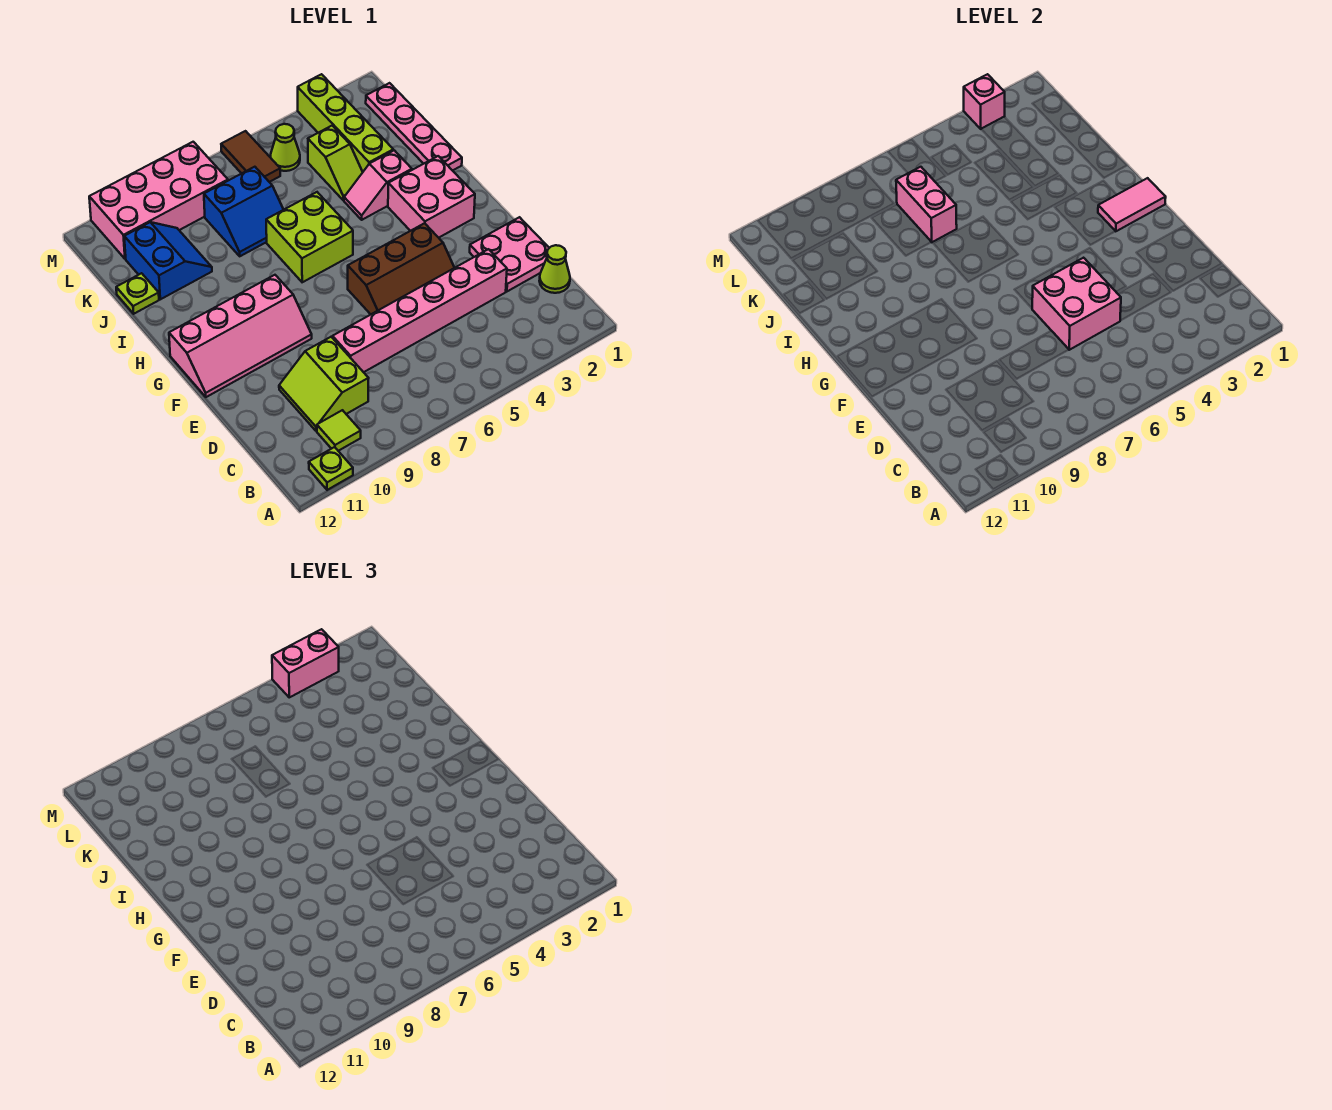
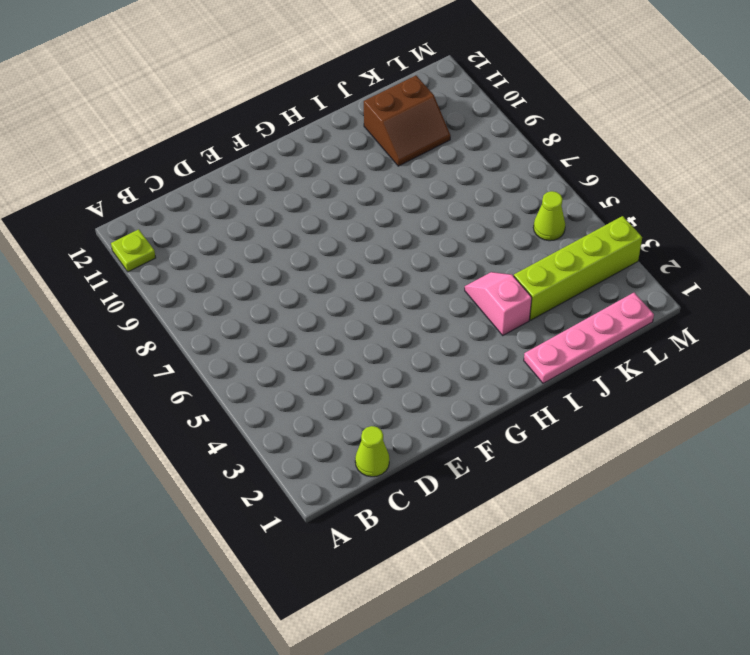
brown slope J10:K11 level 1 top 11 -> blue slope J10:K11 level 1 top 11
none -> lime tile B10 level 1
none -> lime slope C9:D10 level 1 top 9
none -> pink plate D1:E2 level 1

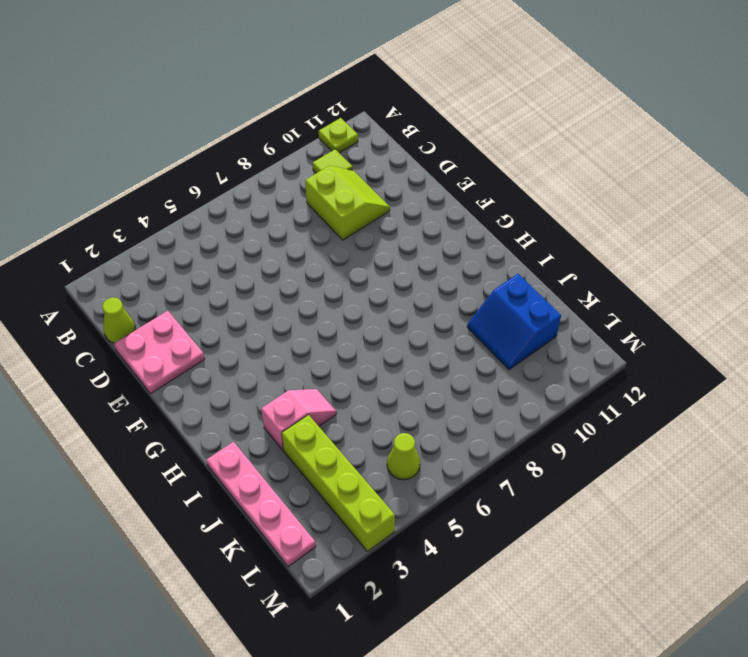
none -> pink brick D3:D8 level 1
none -> brown slope E4:F6 level 1 top F
none -> pink slope F9:G12 level 1 top G

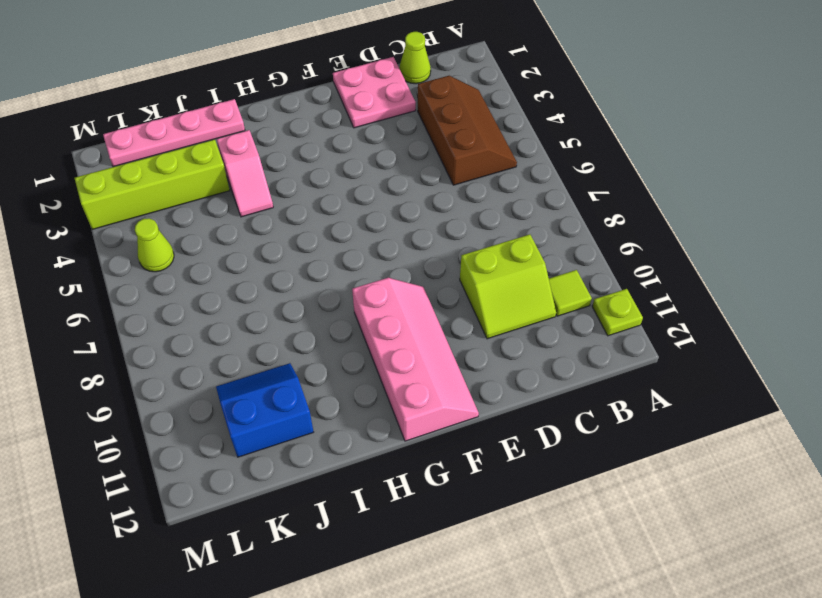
brown slope B3:C5 level 1 top C -> brown slope E4:F6 level 1 top F
none -> pink brick D3:D8 level 1
none -> pink brick G2:H3 level 1
none -> lime brick H6:I7 level 1

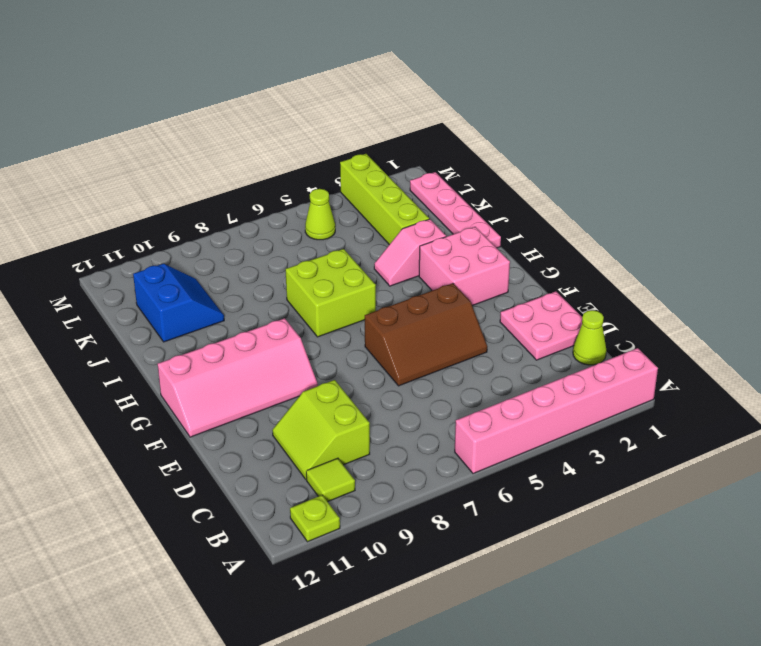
pink brick A1:A6 level 1 -> pink brick D3:D8 level 1
none -> lime slope J4:K4 level 1 top K
none -> blue slope J7:K8 level 1 top K
none -> lime plate J12 level 1

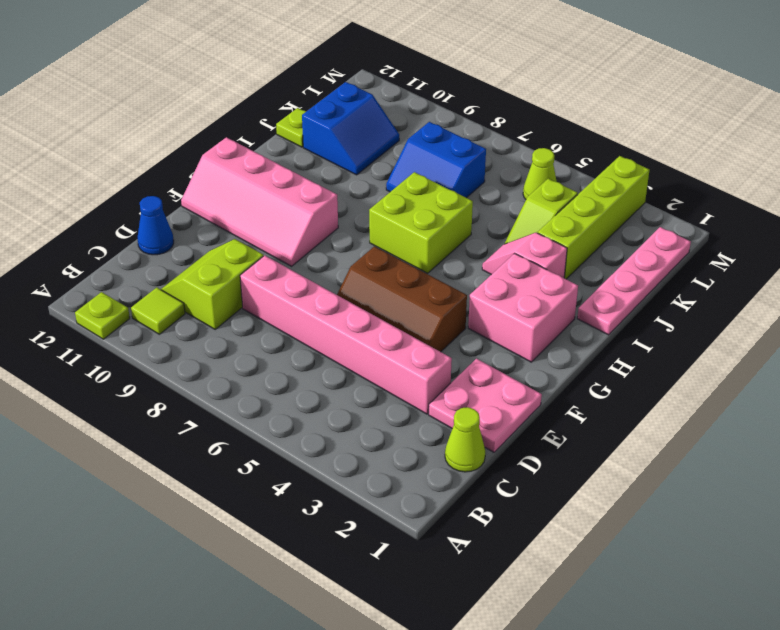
blue cone D12 level 1 -> none
none -> brown tile L6:M6 level 1
none -> pink brick L8:M11 level 1
none -> pink brick D5:E6 level 2

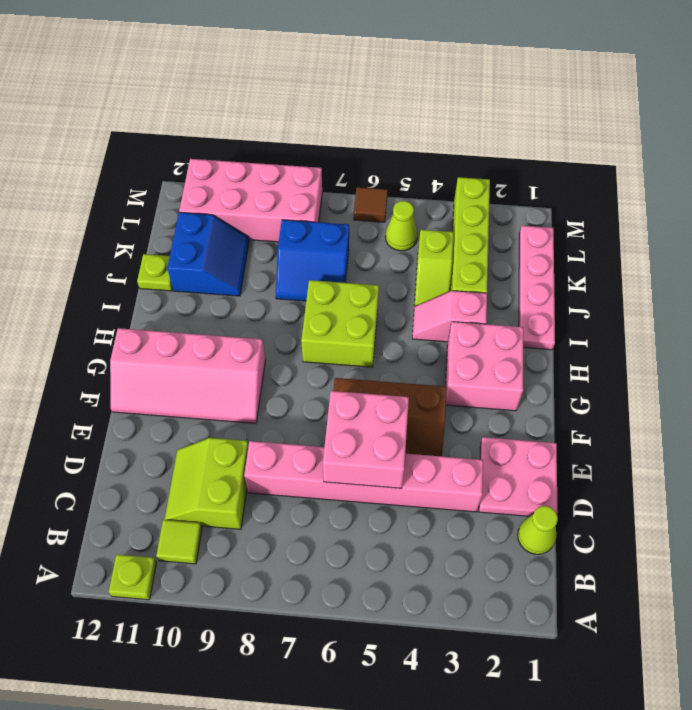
brown tile M6 level 1 -> brown tile L6:M6 level 1
none -> pink tile G1:G2 level 2
none -> pink brick J7:K7 level 2
none -> pink brick M3 level 2

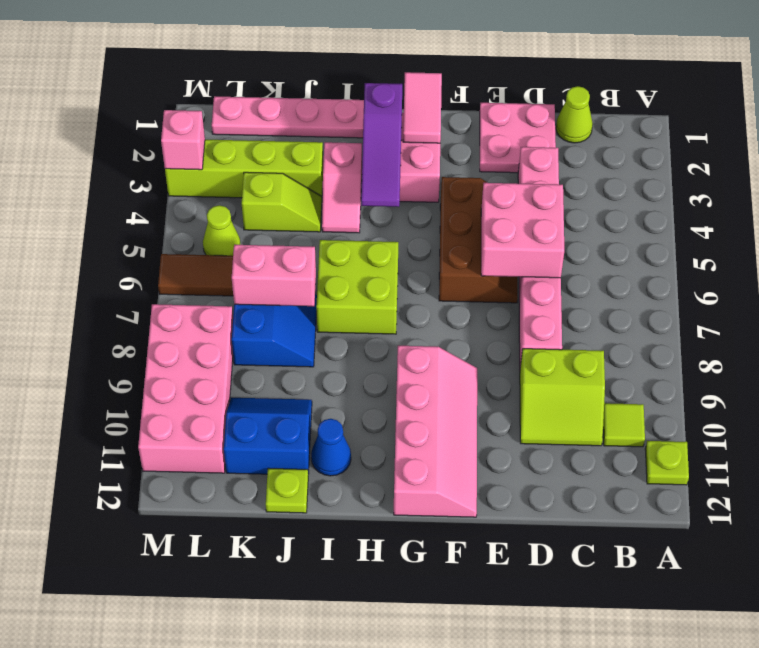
purple slope H2:H4 level 2 top 2 -> none
blue cone I11 level 1 -> none
none -> pink brick M3:M4 level 3

